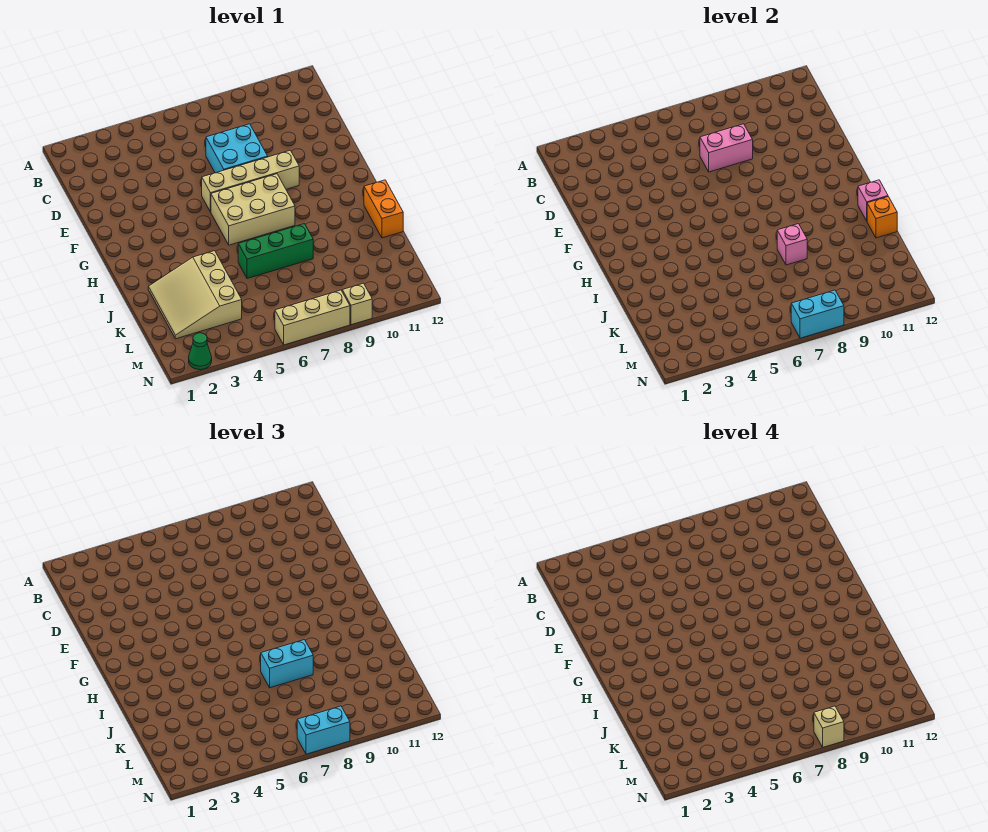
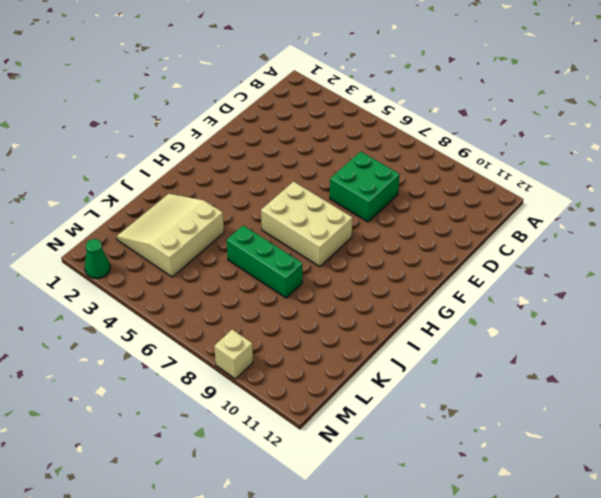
green brick D7:E8 level 1 -> cyan brick D7:E8 level 1
none -> tan brick F6:F9 level 1
none -> orange brick I12:J12 level 1
none -> tan brick N6:N8 level 1

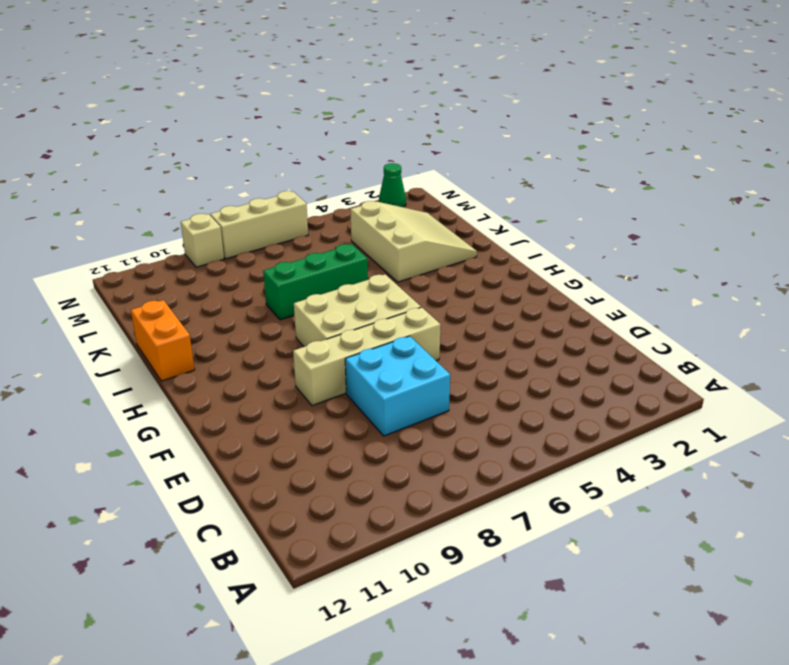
none -> pink brick D7:D8 level 2
none -> pink brick I12 level 2
none -> pink brick J8 level 2

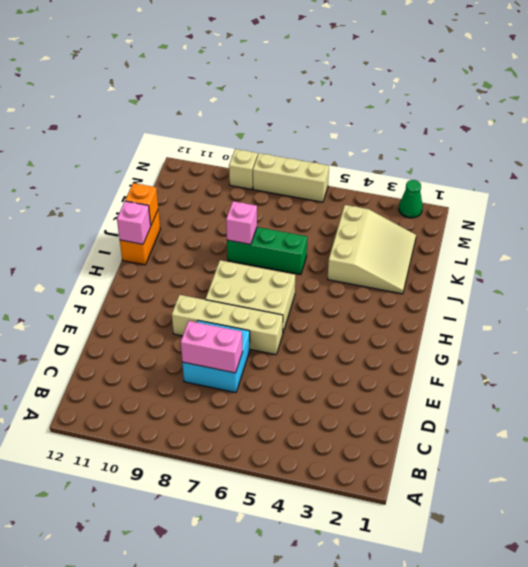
none -> cyan brick N7:N8 level 2
none -> cyan brick J7:J8 level 3
none -> cyan brick N7:N8 level 3

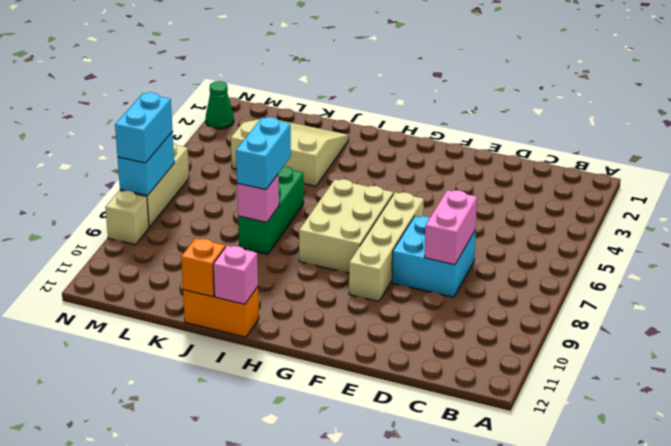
none -> tan brick N8 level 4

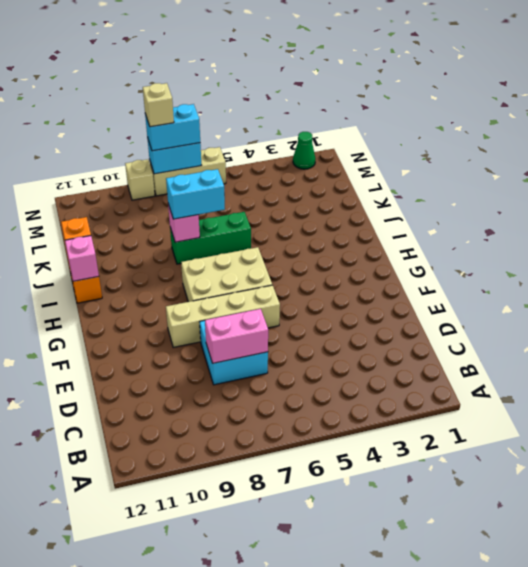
none -> tan slope J2:L4 level 1 top 4

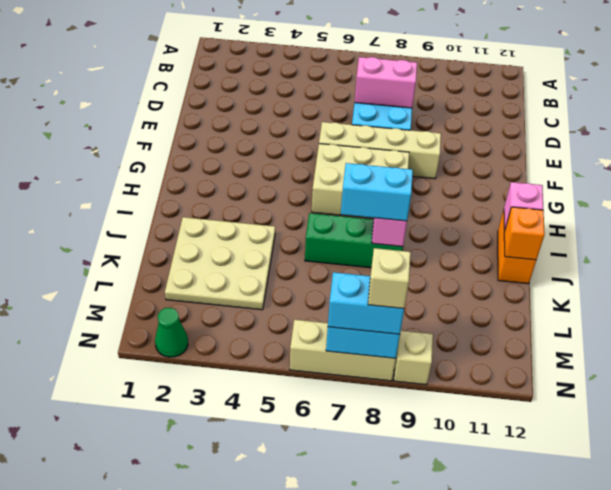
tan plate J2:L4 level 1 -> tan slope J2:L4 level 1 top 4

